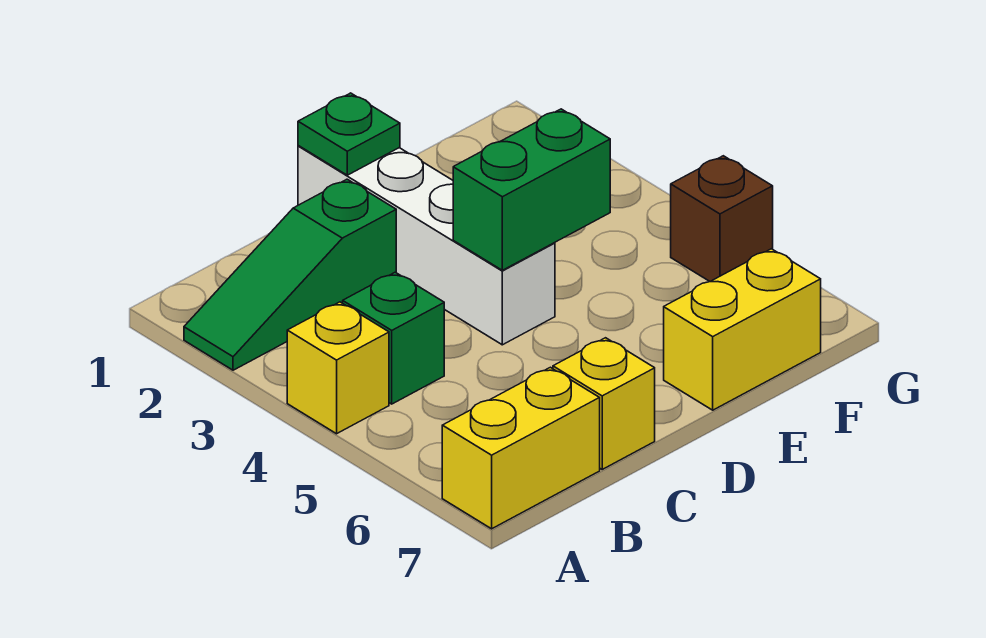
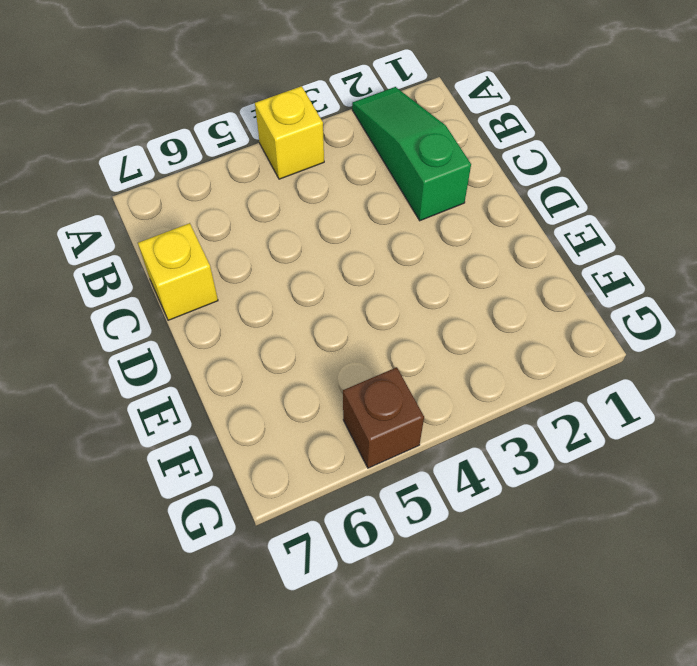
none -> yellow brick A7:B7 level 1
none -> green brick B4 level 1

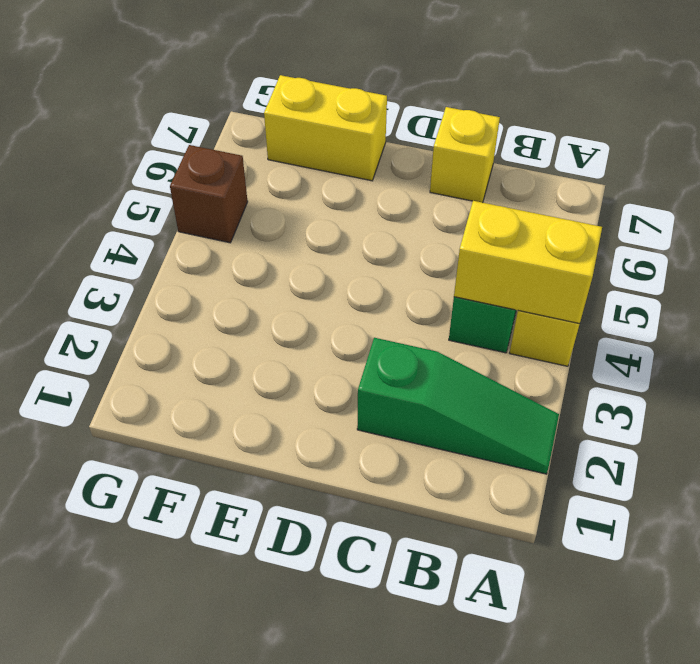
yellow brick A4:B4 level 2 -> yellow brick A7:B7 level 1
none -> white brick D1:D4 level 1
none -> green plate D1 level 2

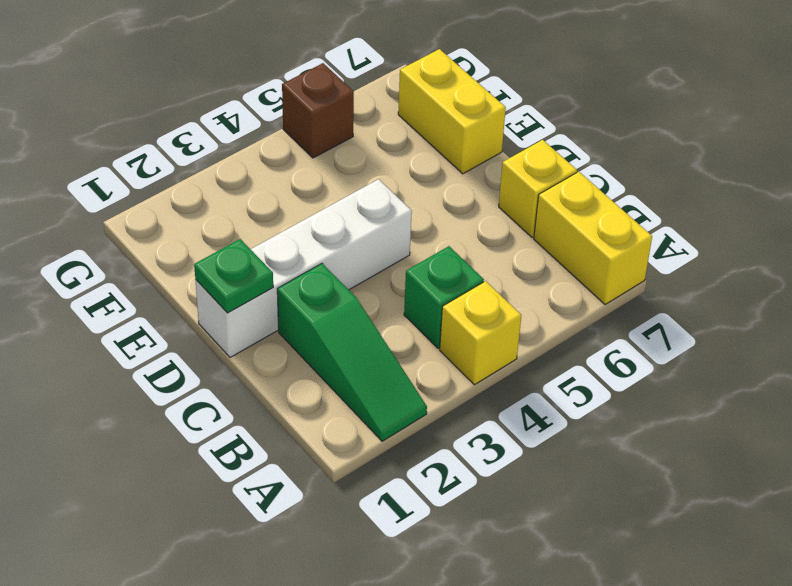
none -> green brick D4:E4 level 2

